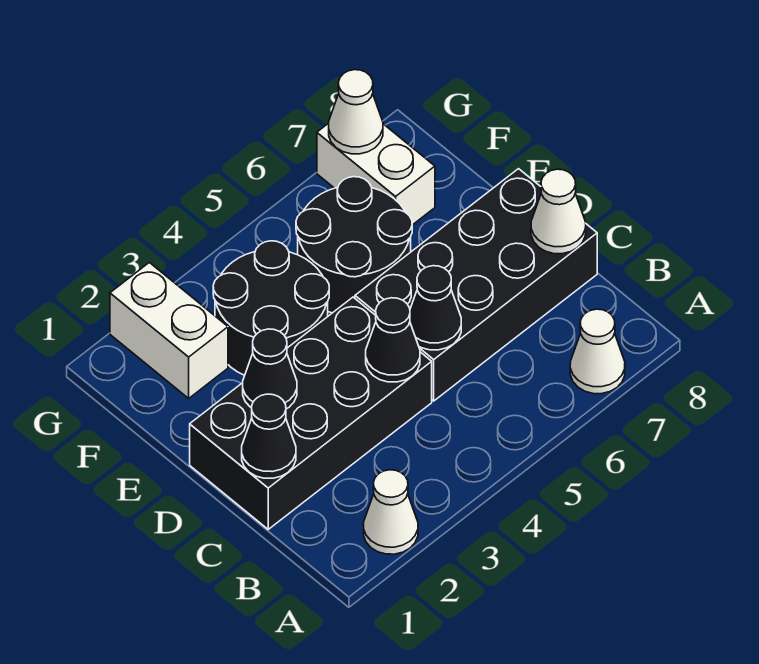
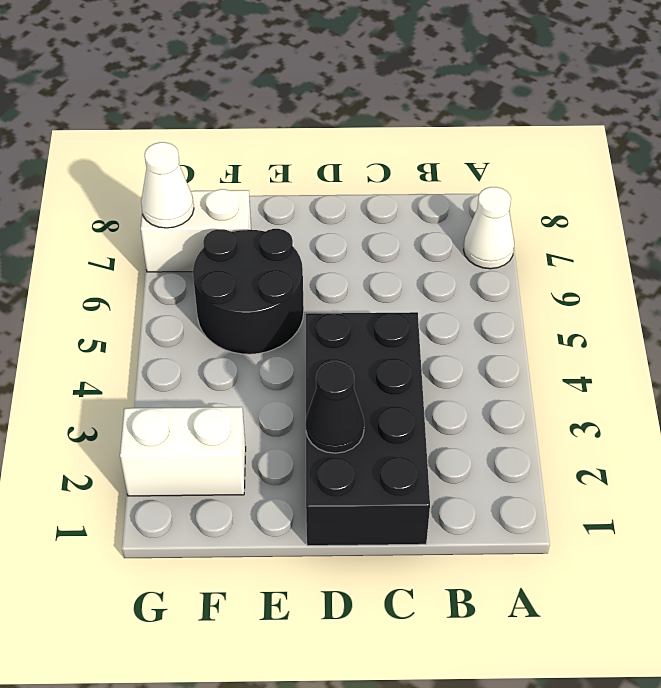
none -> white cone A2 level 1
none -> black brick C5:D8 level 1
none -> black round brick E3:F4 level 1

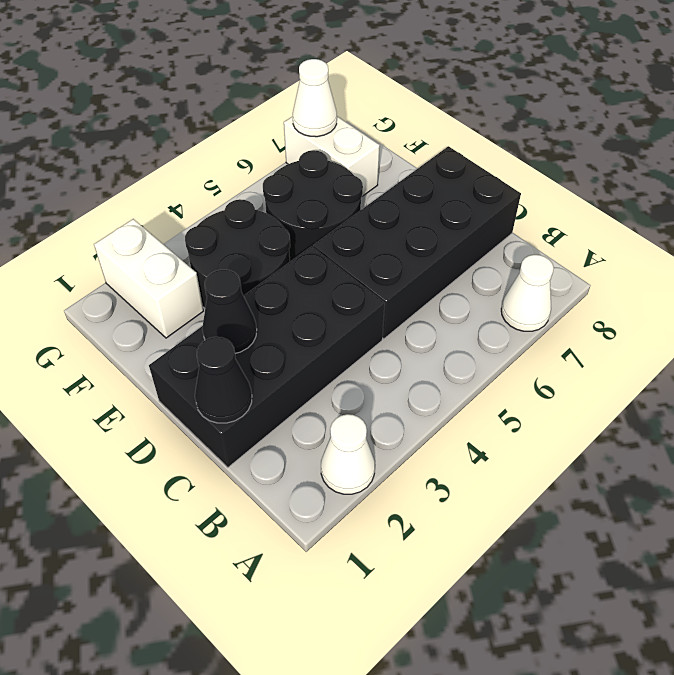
none -> black cone C4 level 2
none -> black cone C5 level 2
none -> white cone C8 level 2

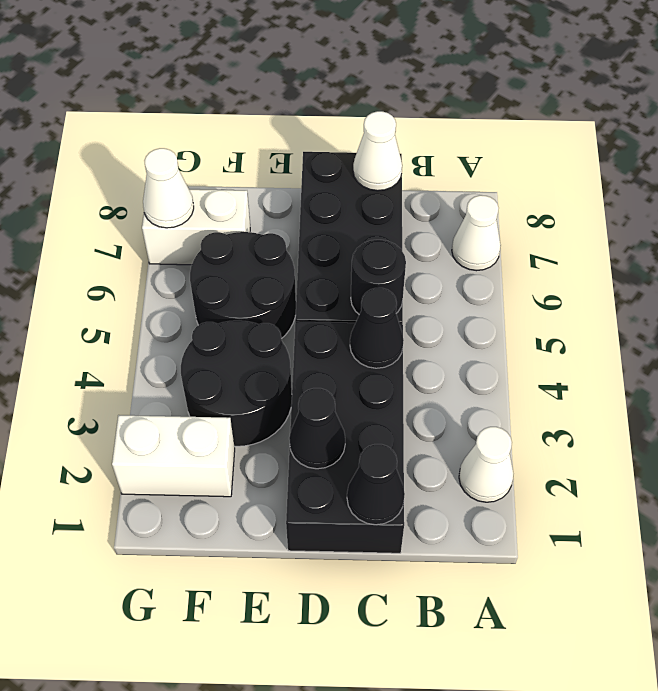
black round brick C5 level 2 -> black cone C5 level 2

